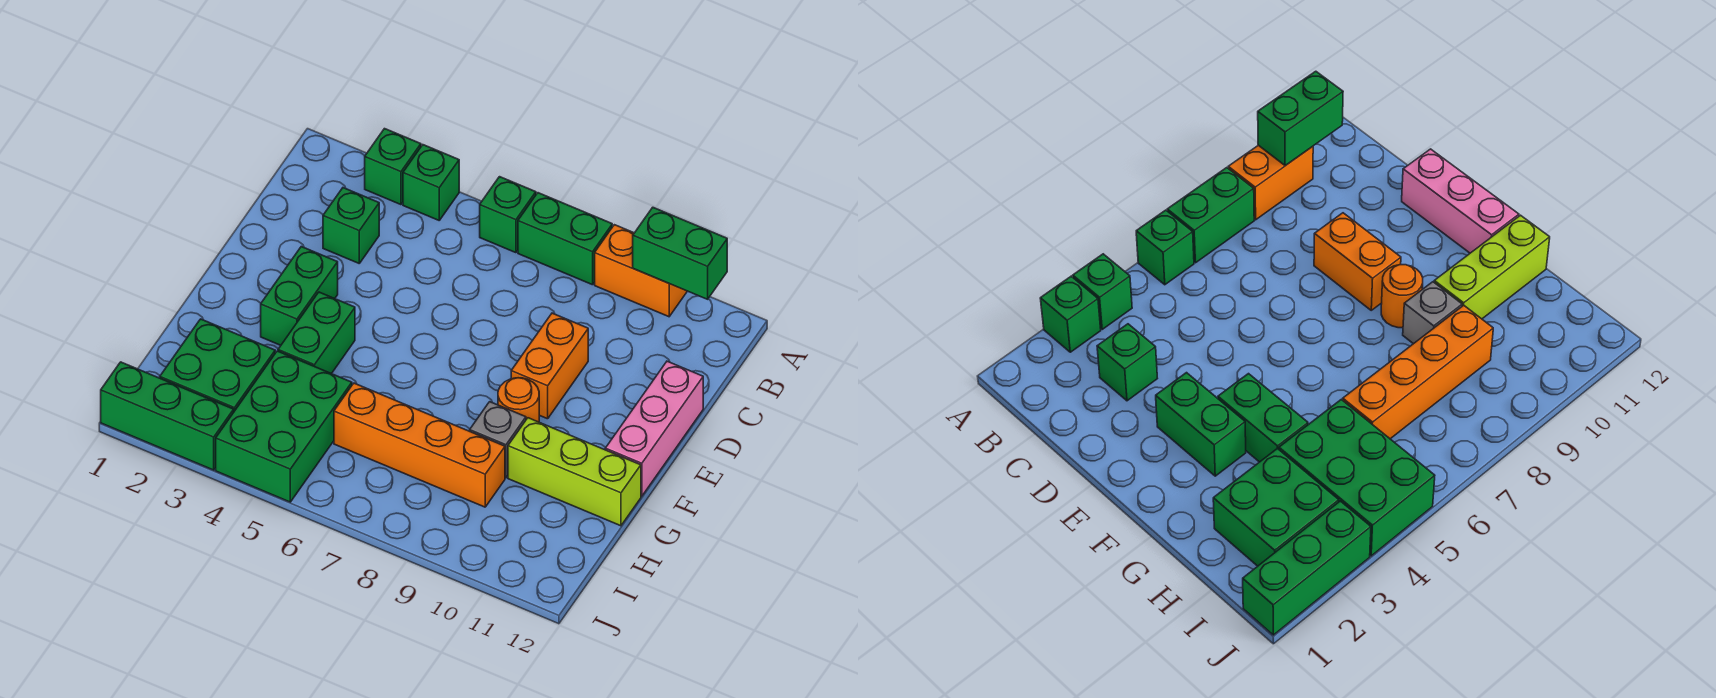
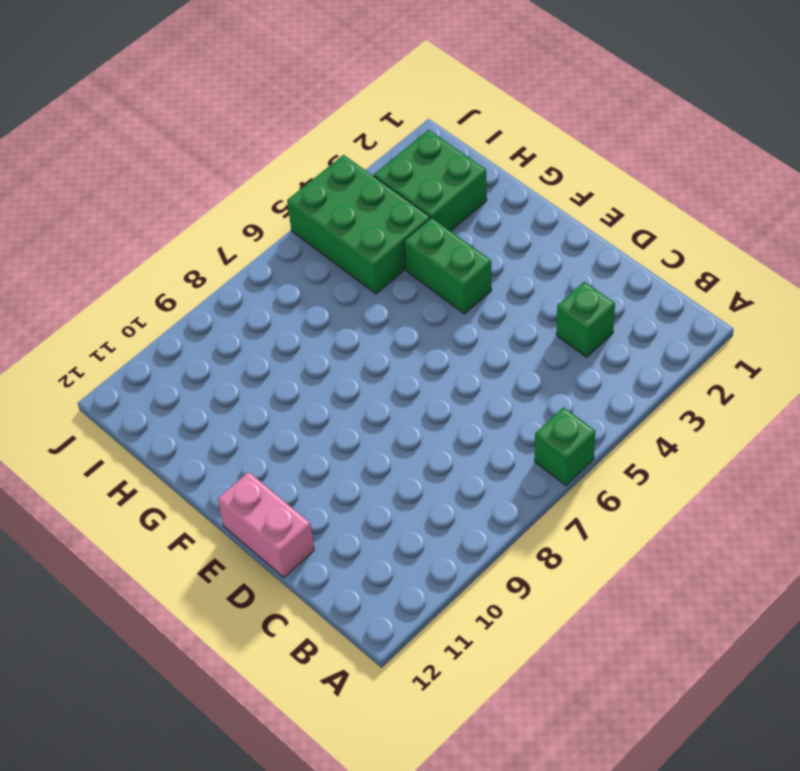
pink brick D12:E12 level 1 -> pink brick D12:F12 level 1
none -> green brick A3 level 1
none -> green brick A4 level 1
none -> green brick A7:A8 level 1

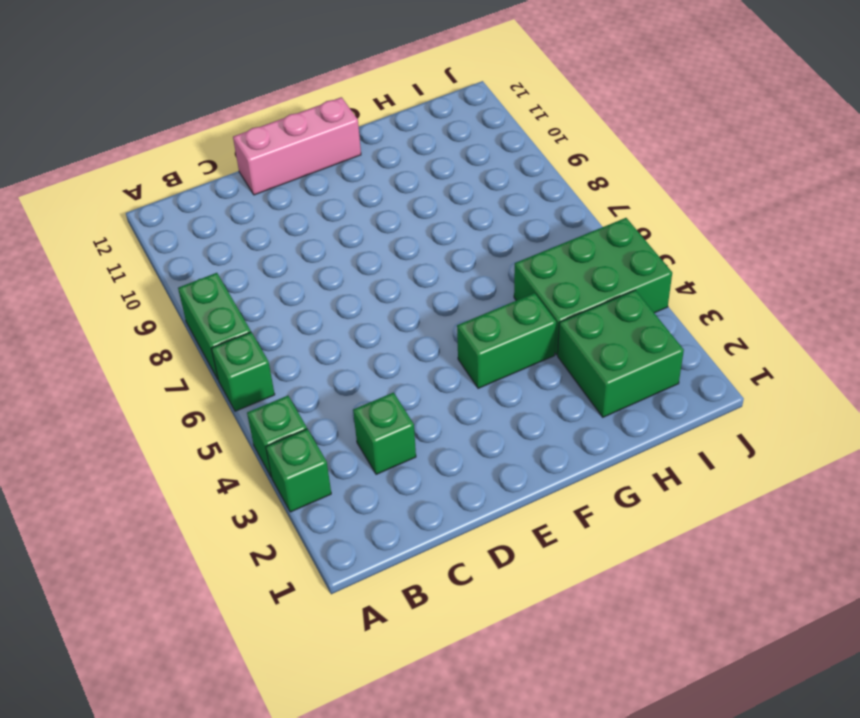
none -> orange brick A9:A10 level 1
none -> orange brick D9:E9 level 1
none -> green brick E3:F3 level 1

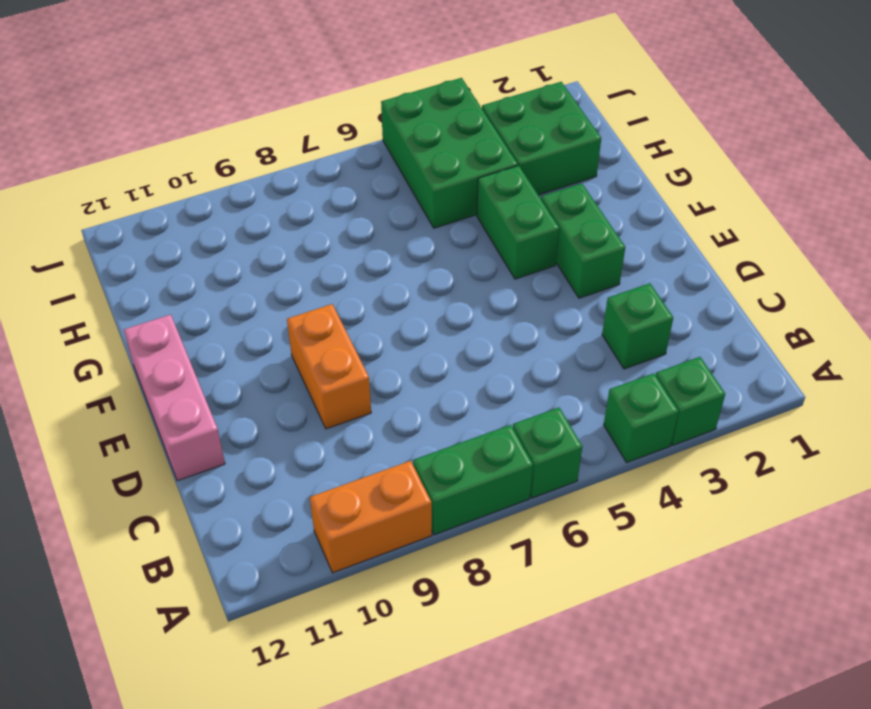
none -> orange round brick F9 level 1
none -> grey brick G9 level 1
none -> lime brick G10:G12 level 1

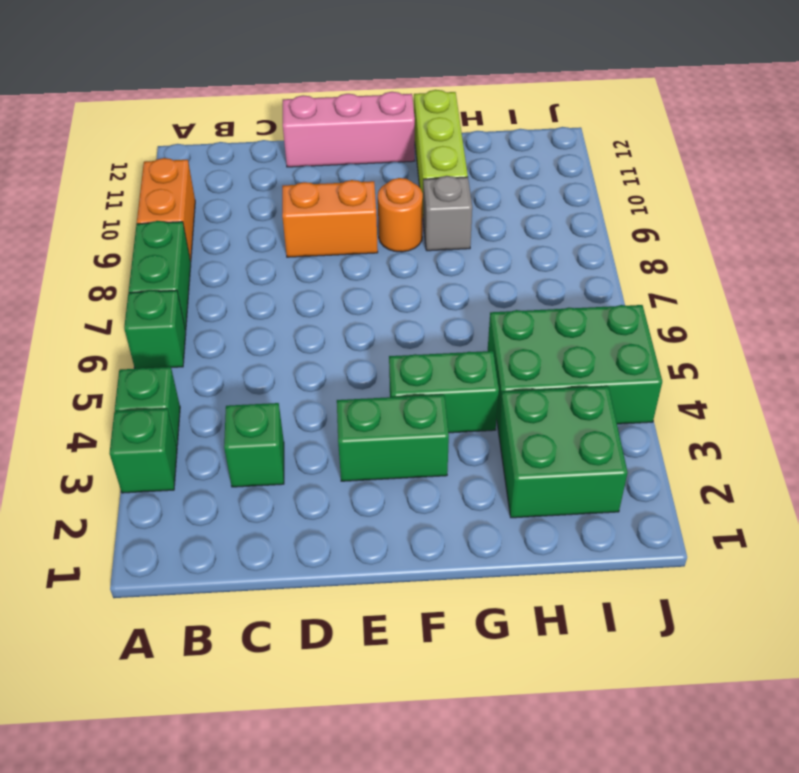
none -> orange brick H6:H9 level 1
none -> green brick J1:J3 level 1
none -> green brick A10:A11 level 2

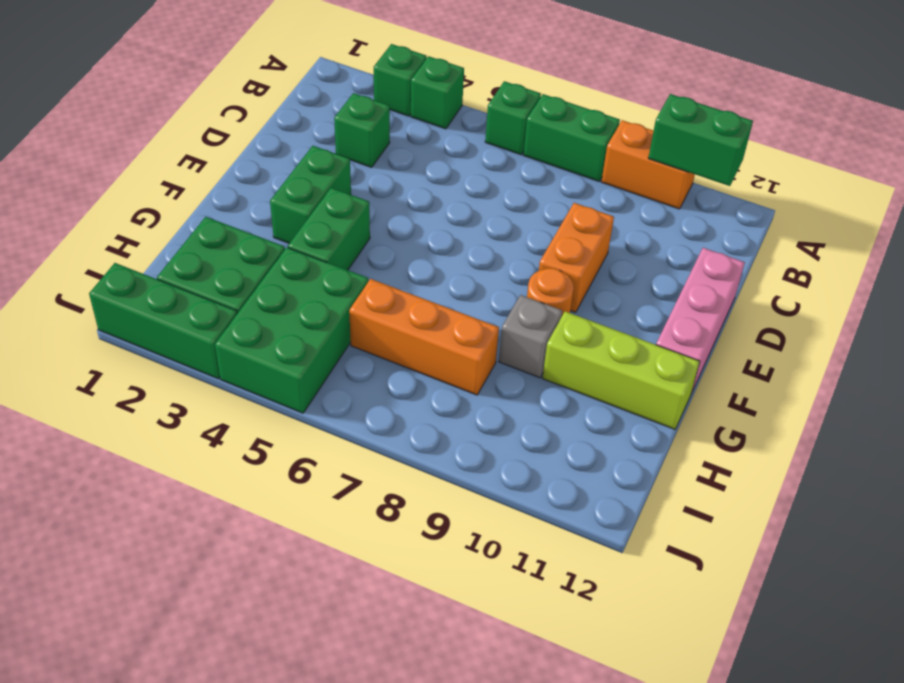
orange brick H6:H8 level 1 -> orange brick H6:H9 level 1

